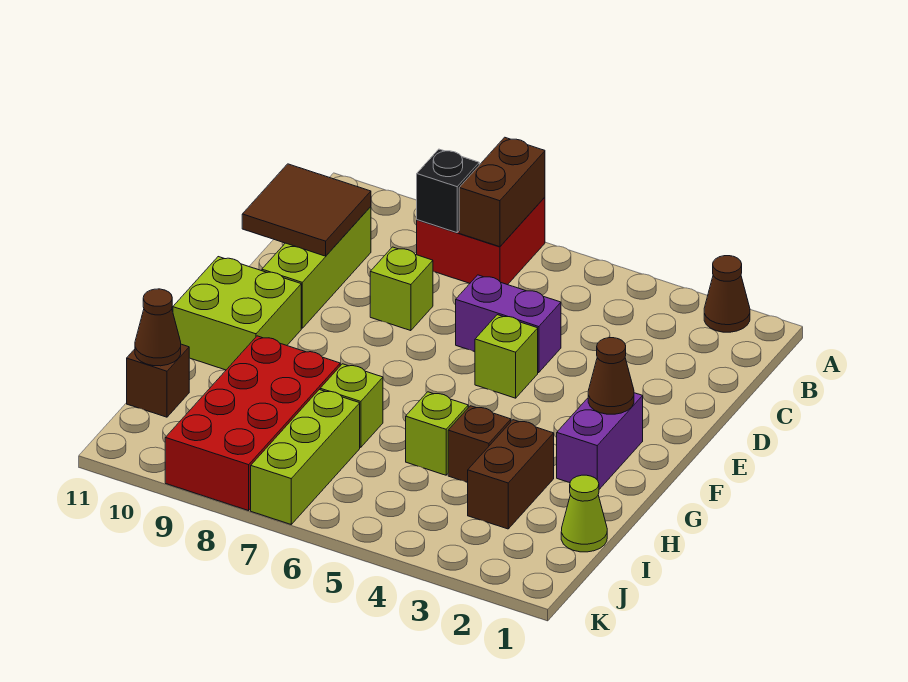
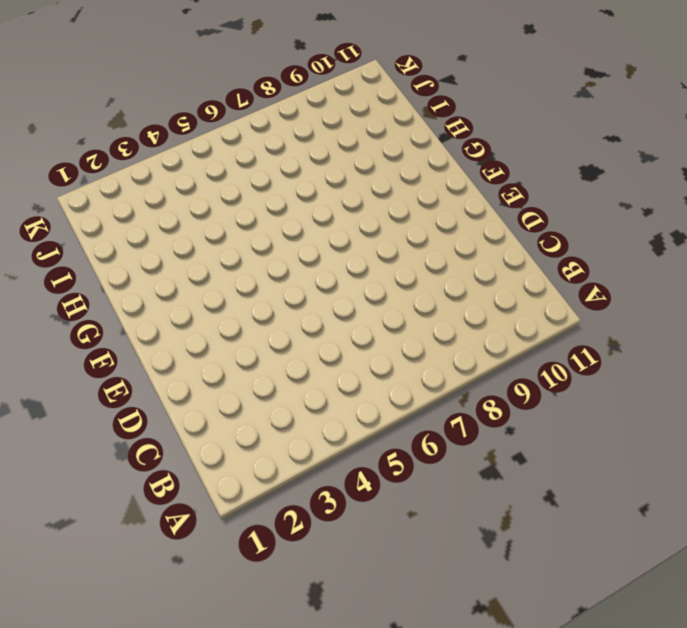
none -> brown cone A2 level 1
none -> red brick A7:B8 level 1
none -> lime brick C10:E10 level 1

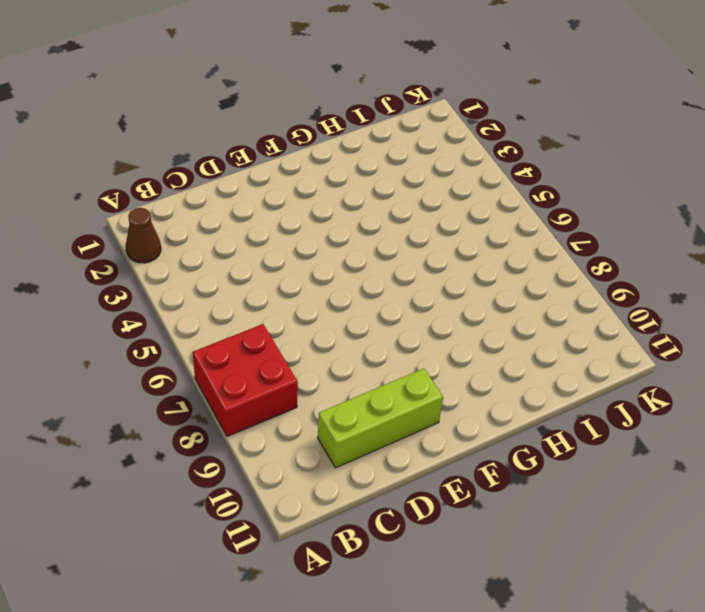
none -> purple brick D5:D6 level 1
none -> lime brick D8 level 1
none -> lime brick E5 level 1

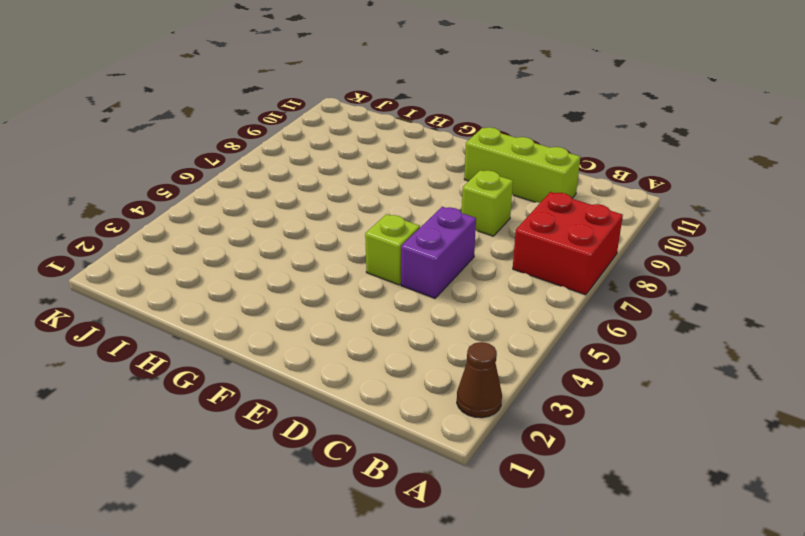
none -> purple brick F2:G2 level 1
none -> lime brick F10:G11 level 1
none -> brown brick H3:I3 level 1

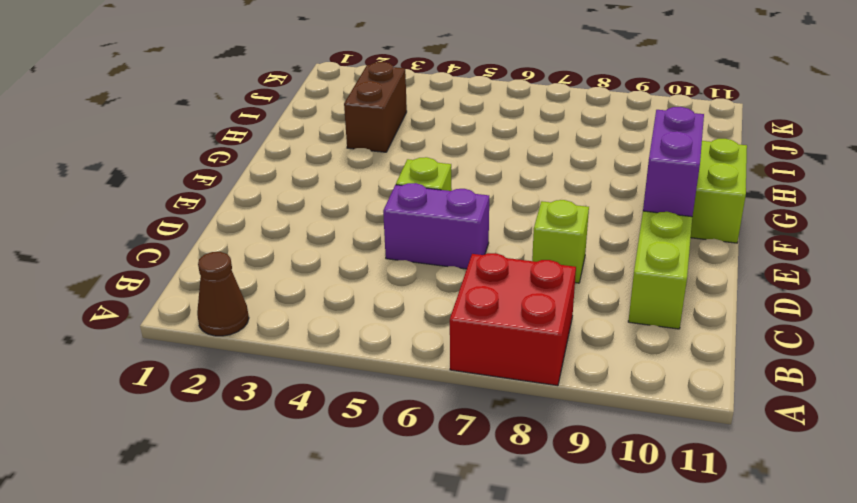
purple brick E10:F10 level 2 -> purple brick F2:G2 level 1
none -> brown brick H4 level 1
none -> lime brick H5 level 1
none -> lime brick H7 level 1

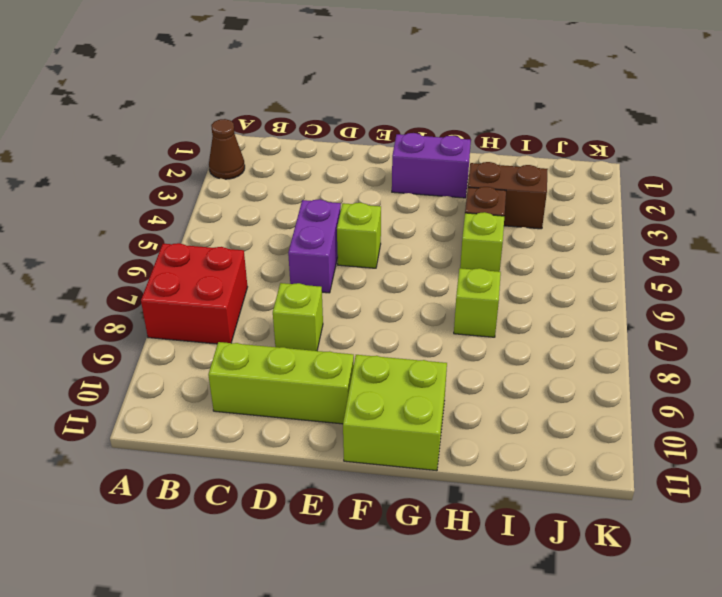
none -> red brick H8:K9 level 1
none -> lime cone I1 level 1
none -> lime brick I7:K7 level 1

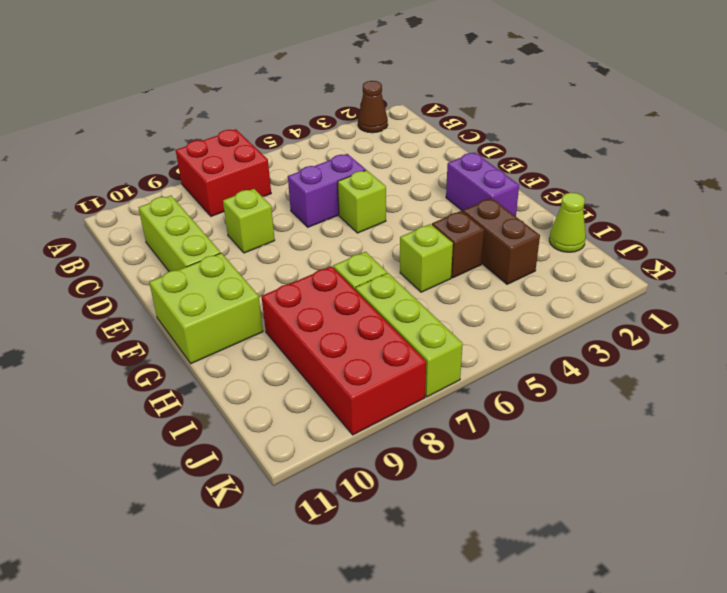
none -> brown brick I11 level 1
none -> brown brick A7:B7 level 2
none -> black brick B8 level 2

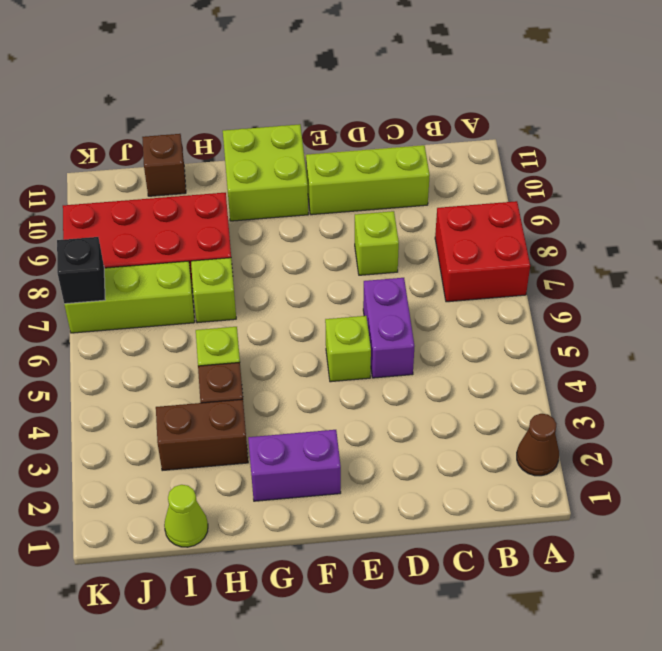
black brick K7 level 2 -> black brick B8 level 2
none -> brown brick A7:B7 level 2
none -> brown tile C10:D11 level 2
none -> brown cone F2 level 2

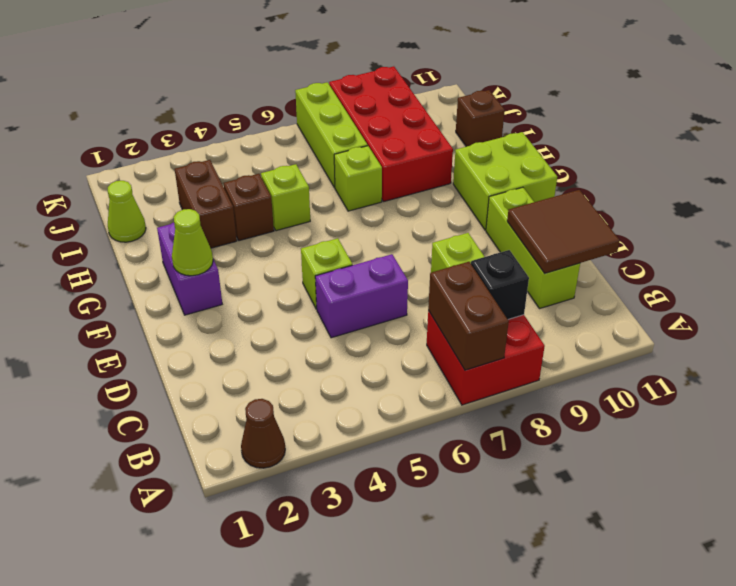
lime cone F2 level 2 -> brown cone F2 level 2
none -> brown cone I11 level 2

